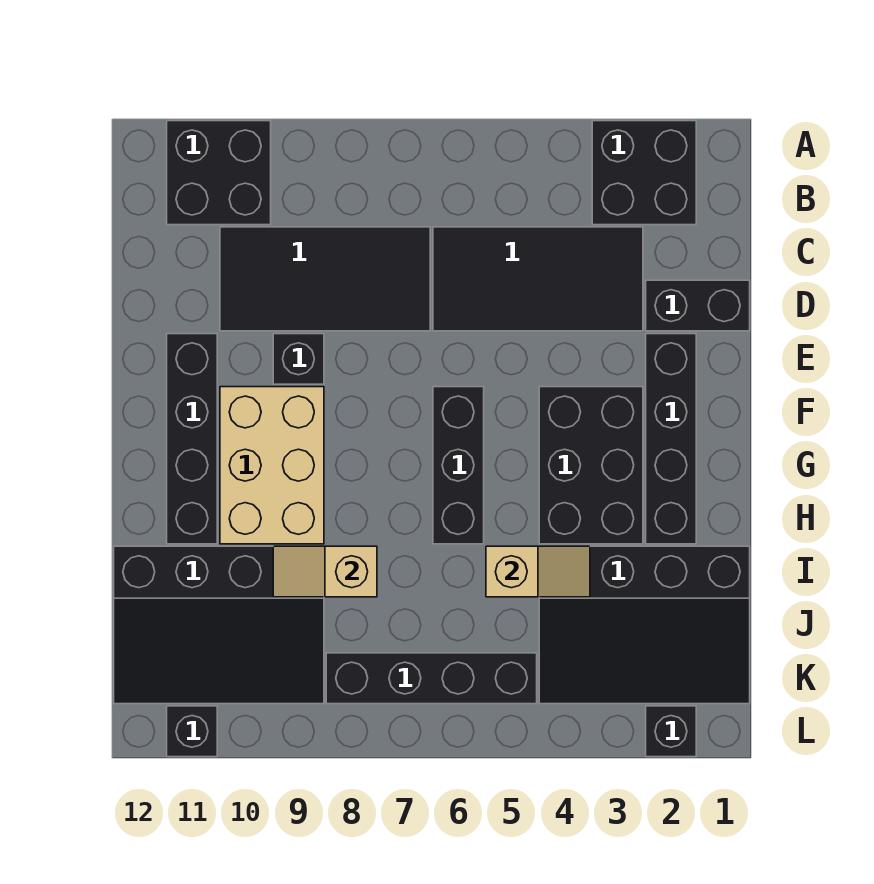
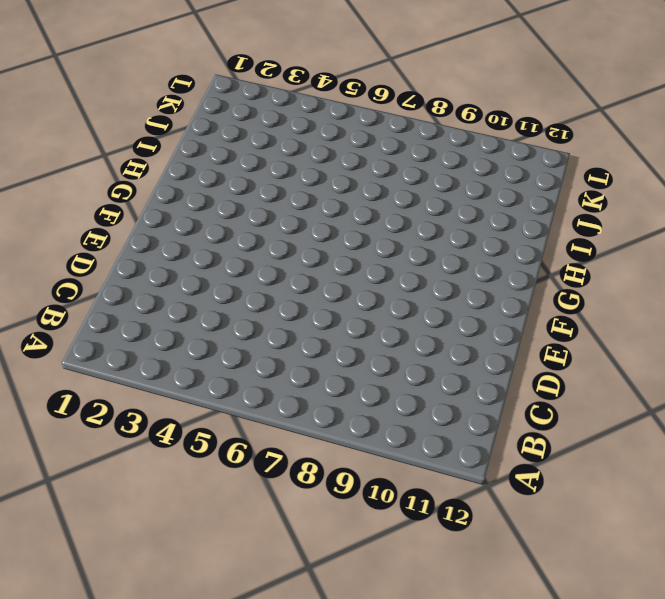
none -> black brick A2:B3 level 1
none -> black brick A10:B11 level 1
none -> black tile C3:D6 level 1

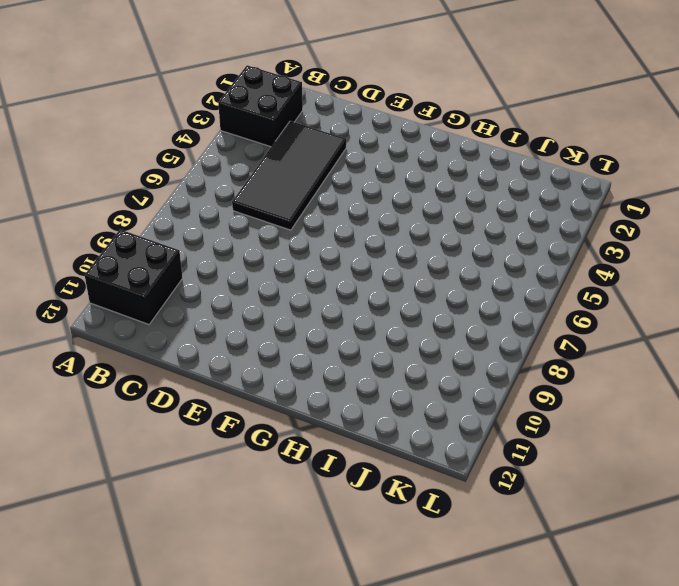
none -> black tile C7:D10 level 1
none -> black brick D1:D2 level 1
none -> black brick E2:H2 level 1

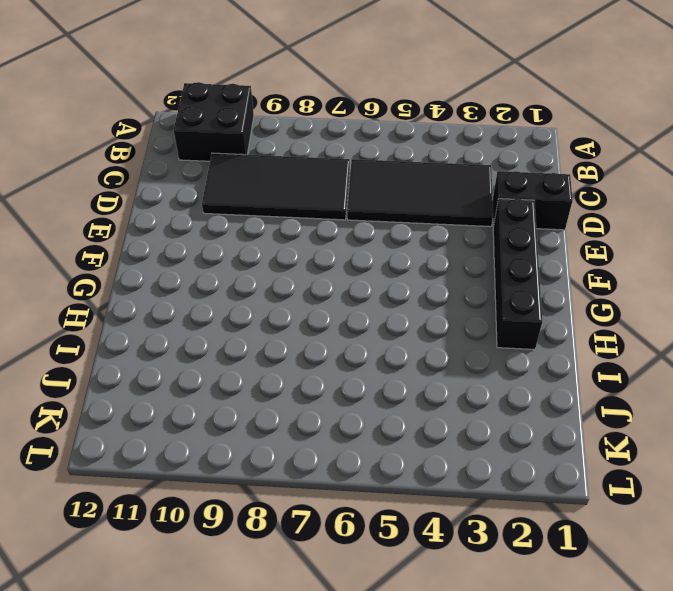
none -> black brick A2:B3 level 1
none -> black brick E9 level 1
none -> black brick E11:H11 level 1

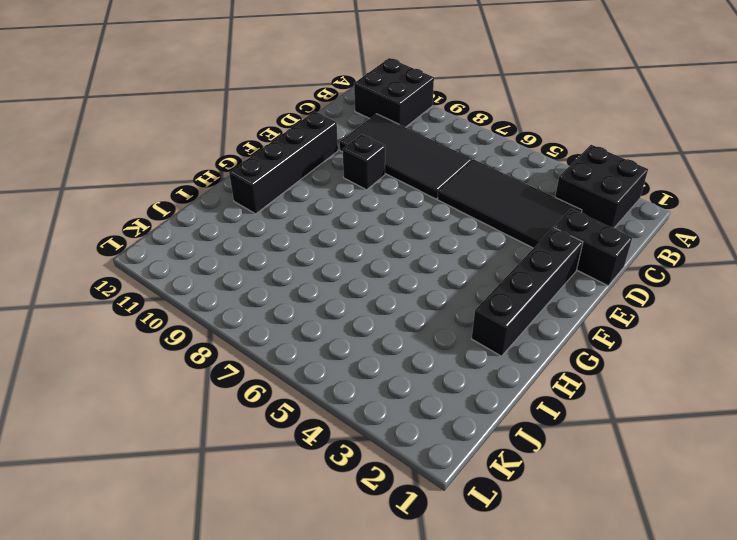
none -> black brick F3:H4 level 1
none -> black brick F6:H6 level 1
none -> tan brick F9:H10 level 1

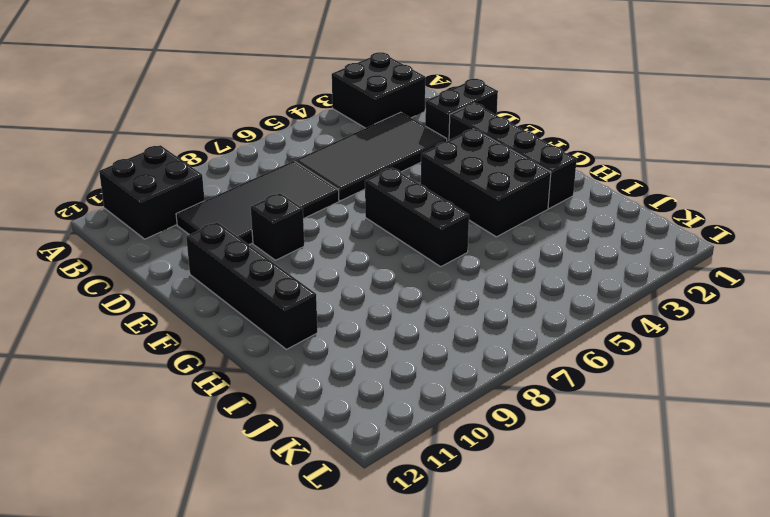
none -> tan brick F9:H10 level 1
none -> black slope I1:K4 level 1 top I
none -> black slope I9:K12 level 1 top I

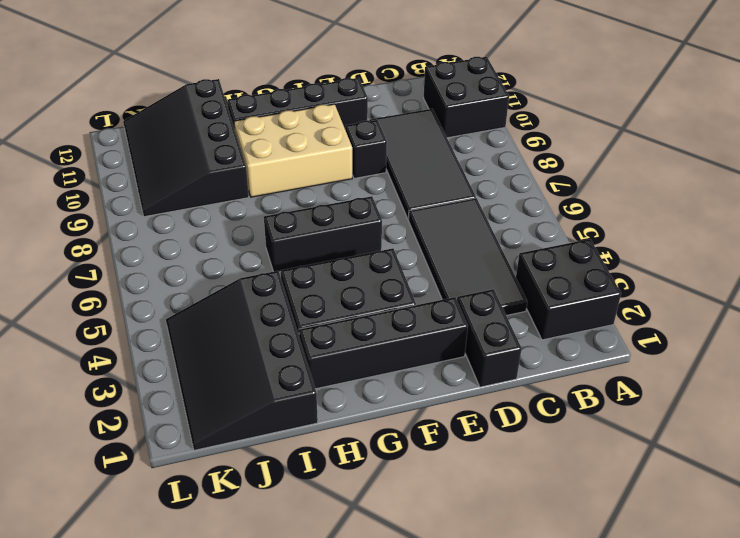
none -> black brick K5:K8 level 1
none -> black brick L2 level 1
none -> black brick L11 level 1

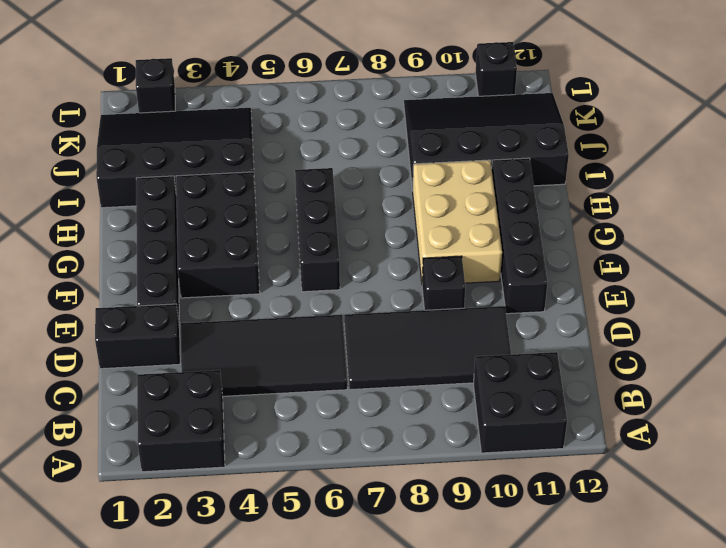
none -> black brick K5:K8 level 1
none -> tan slope I4:I5 level 2 top 5
none -> tan slope I8:I9 level 2 top 8

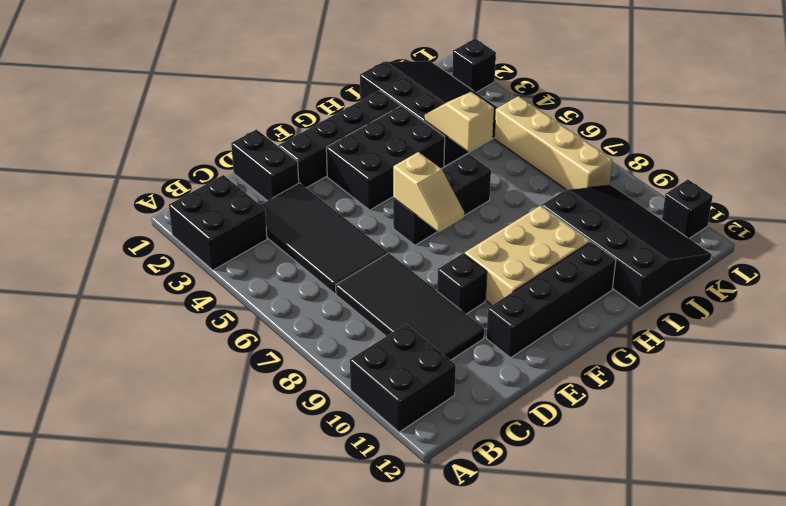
tan slope F6:F7 level 2 top 6 -> tan slope I8:I9 level 2 top 8
tan brick K5:K8 level 1 -> black brick K5:K8 level 1

